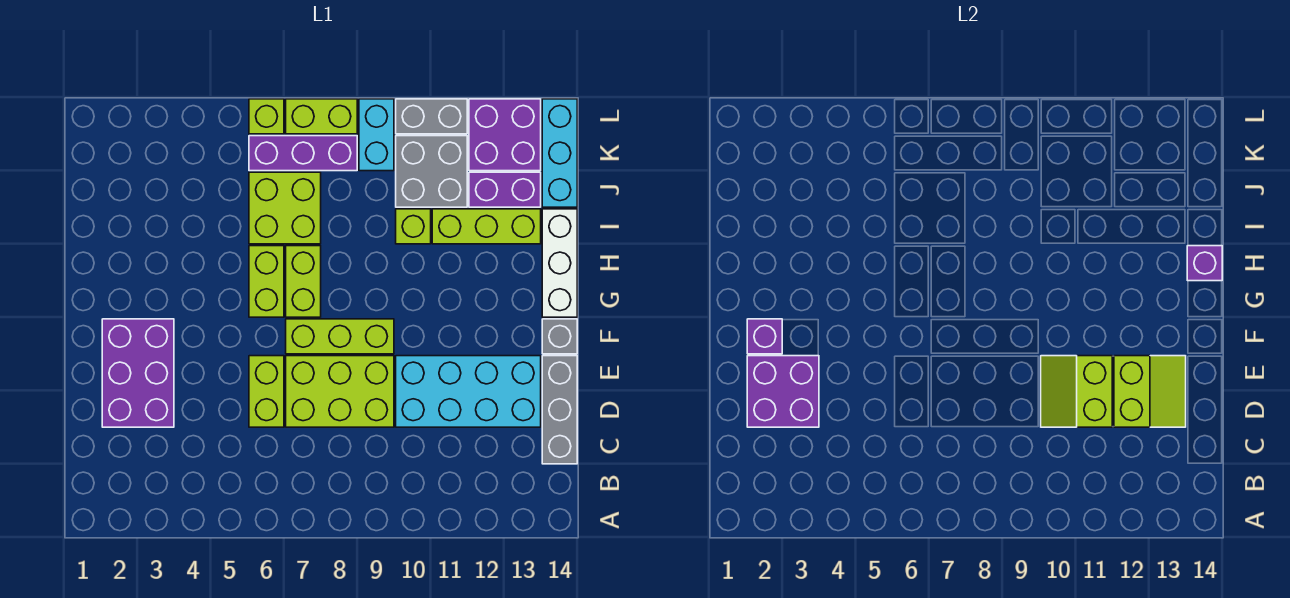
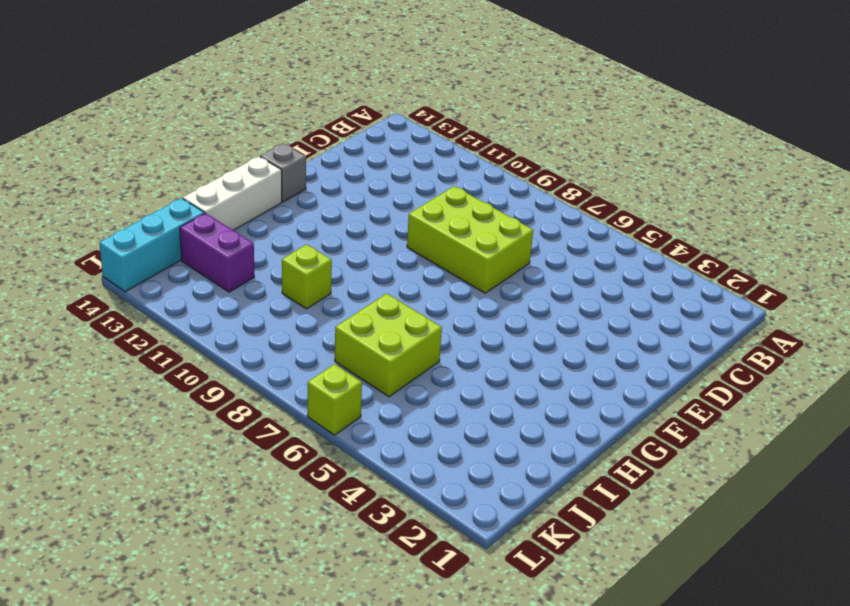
none -> grey brick C14:E14 level 1
none -> purple brick D2:F3 level 1
none -> lime brick D6:E6 level 1

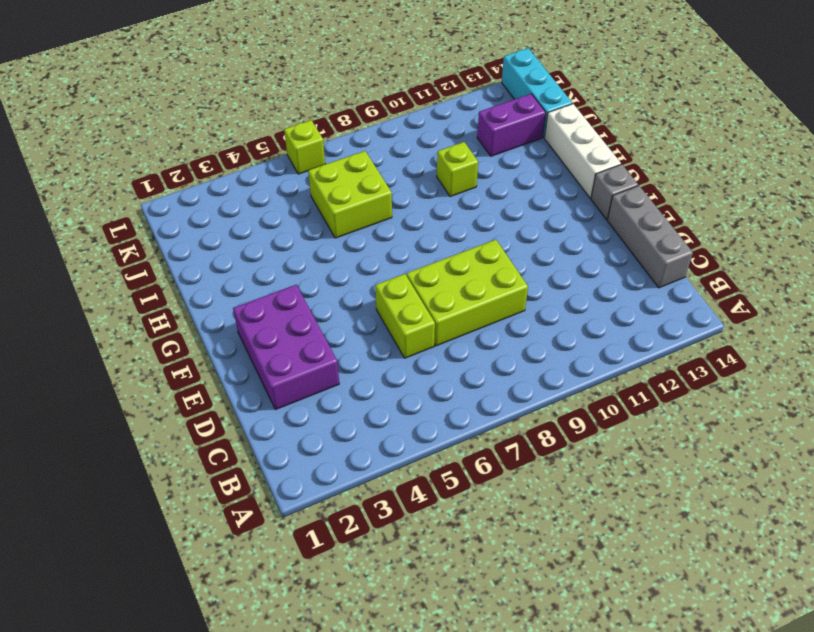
none -> cyan brick D10:E13 level 1
none -> lime brick F7:F9 level 1
none -> lime brick G6:H6 level 1

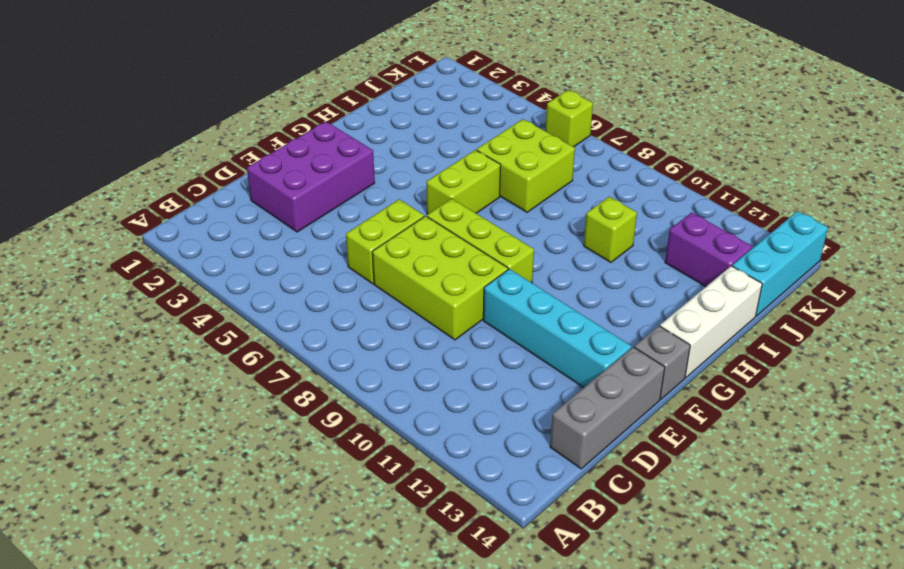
cyan brick E10:E13 level 1 -> cyan brick D10:E13 level 1
none -> lime brick G7:H7 level 1
none -> lime brick I11:I13 level 1
none -> grey brick J10:K11 level 1

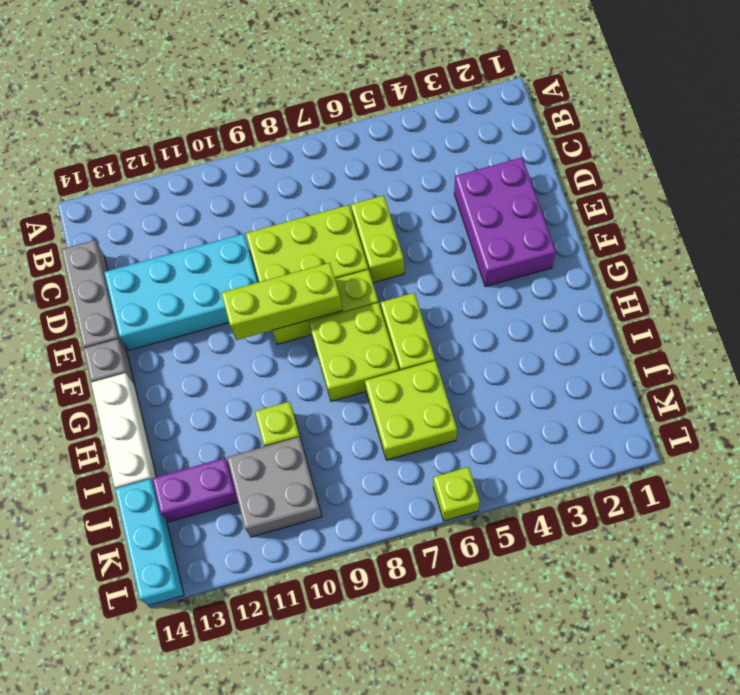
lime brick F8:F10 level 2 -> lime brick I11:I13 level 1
lime brick G7:H8 level 1 -> lime brick G7:H7 level 1
none -> purple brick K6:K8 level 1
none -> cyan brick K9:L9 level 1
none -> purple brick K12:L13 level 1

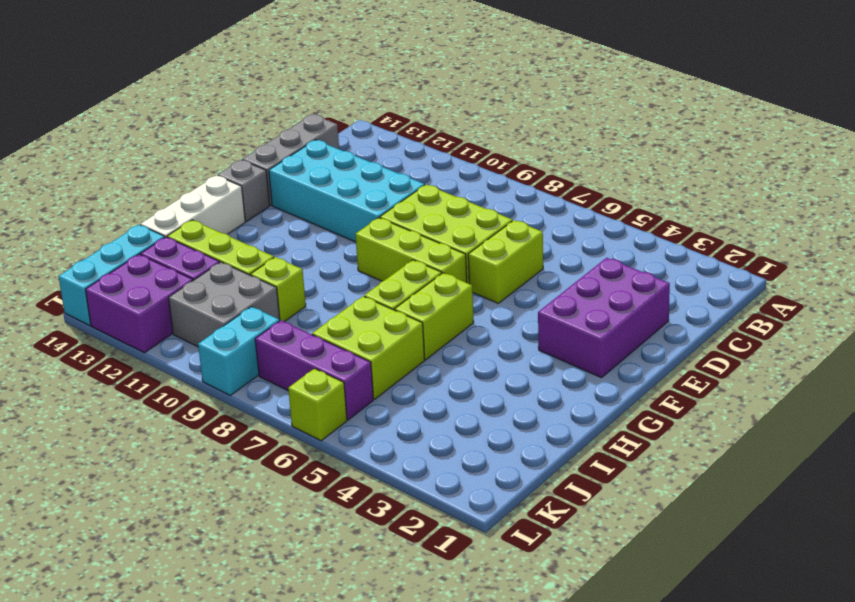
none -> lime brick L7:L8 level 1
none -> grey brick L10:L11 level 1
none -> purple brick D2:E3 level 2

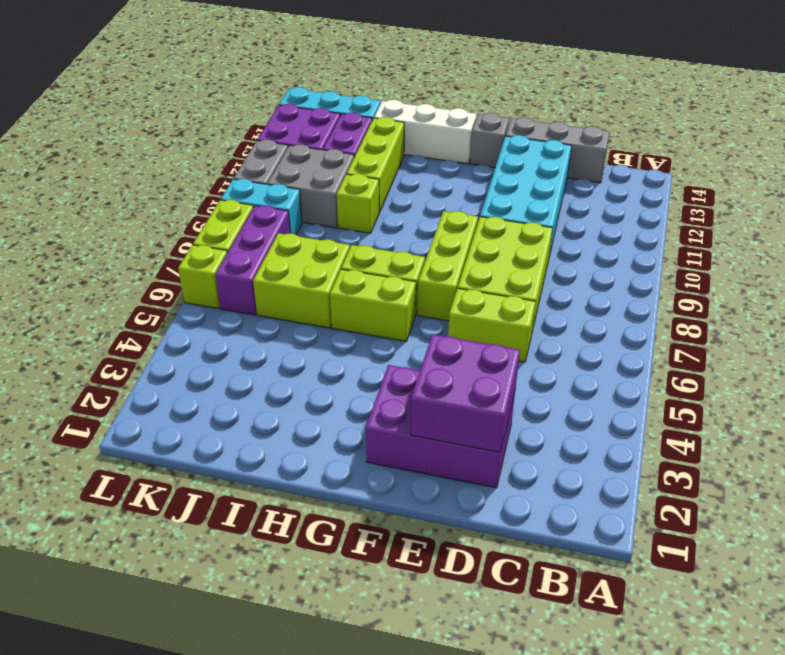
none -> lime slope D10:E11 level 2 top 11
none -> lime slope D12:E13 level 2 top 12
none -> purple brick F2 level 2

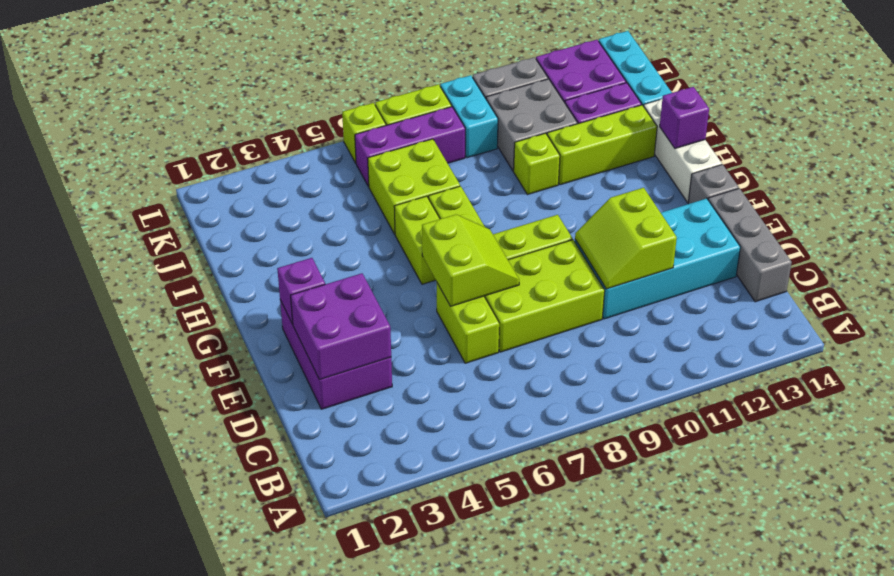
lime slope E6:F7 level 2 top 6 -> lime slope D12:E13 level 2 top 12

